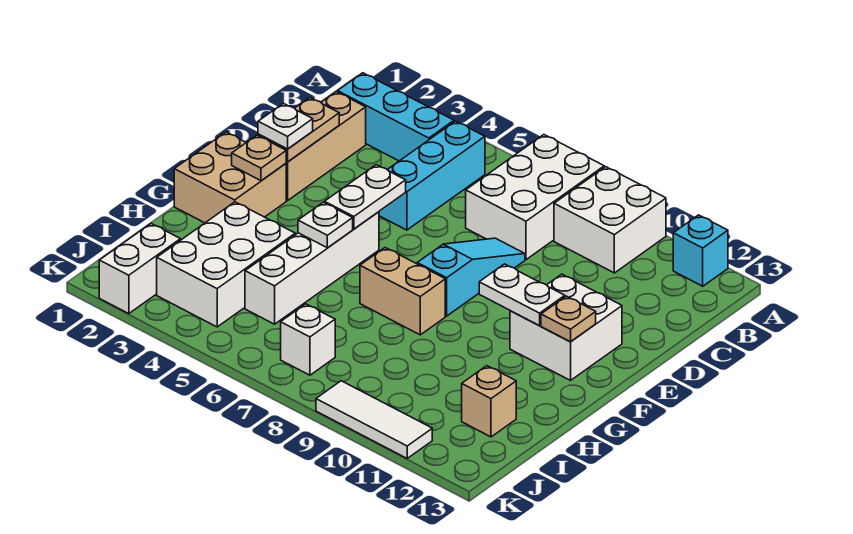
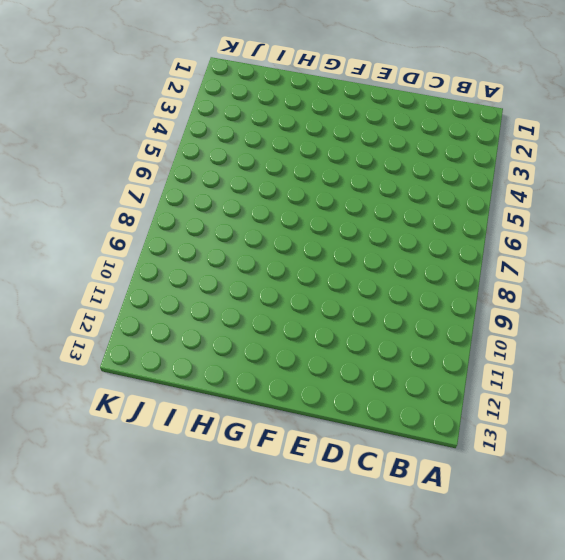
none -> white brick A7:C8 level 1
none -> white brick A9:B10 level 1
none -> cyan brick A12 level 1

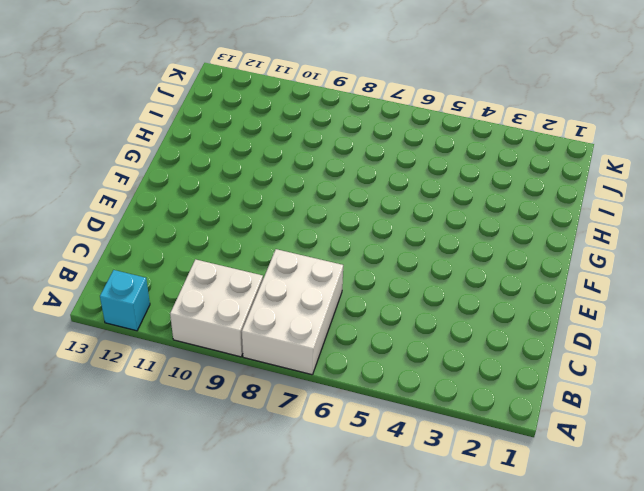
none -> cyan brick B2:B4 level 1
none -> cyan brick B5:D5 level 1
none -> tan brick C2:E2 level 1

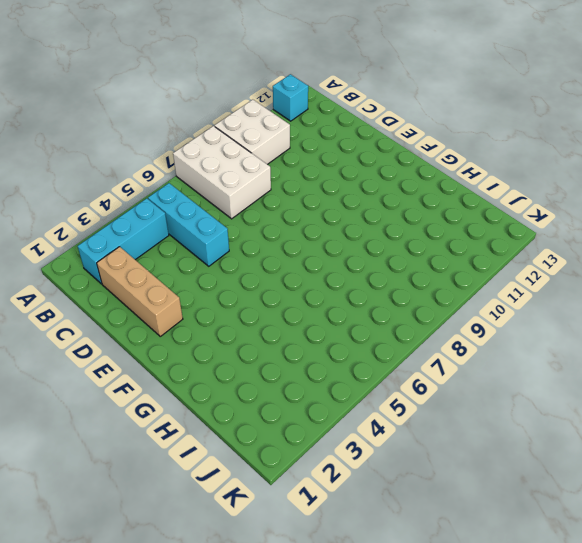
none -> cyan slope D8:F8 level 1 top F
none -> white brick E11:F12 level 1
none -> tan brick F1:G2 level 1

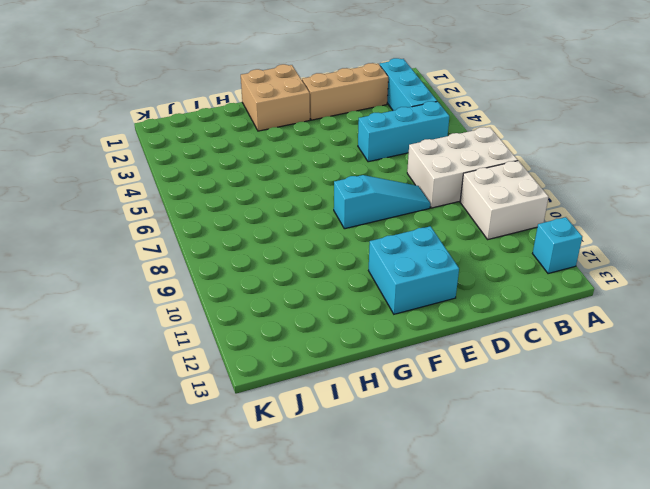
cyan brick E11:F12 level 1 -> white brick E11:F12 level 1
none -> white brick F5:I5 level 1
none -> tan brick G7:G8 level 1
none -> white brick H3:J4 level 1

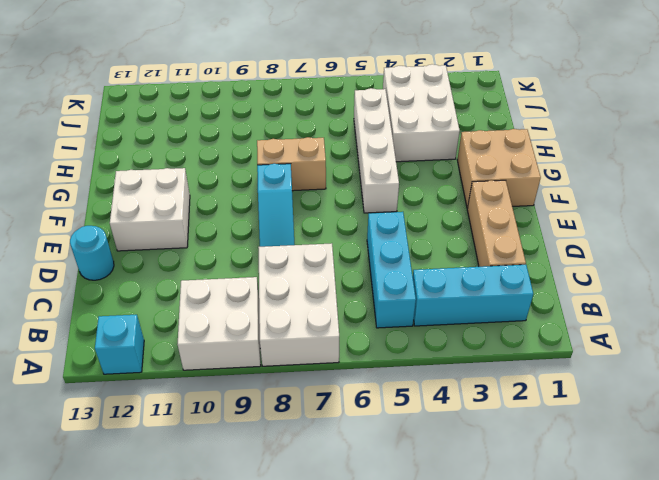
cyan round brick D13 level 1 -> none
none -> tan brick I12 level 1
none -> white brick J2:K2 level 1
none -> white brick J7 level 1

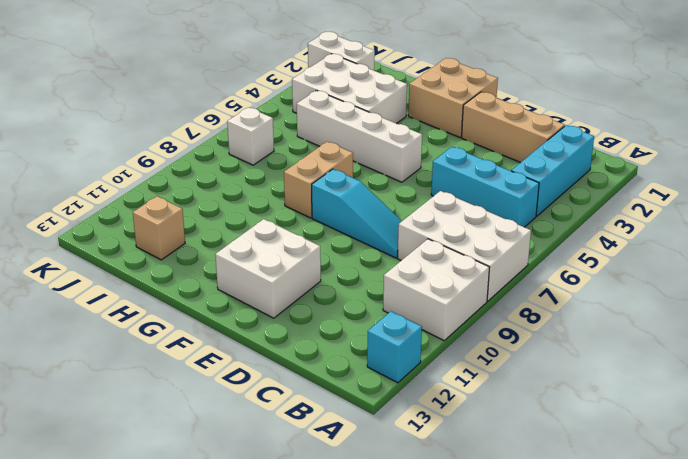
none -> white tile K9:K11 level 1
none -> tan plate D2:E2 level 2
none -> white plate E5:F5 level 2

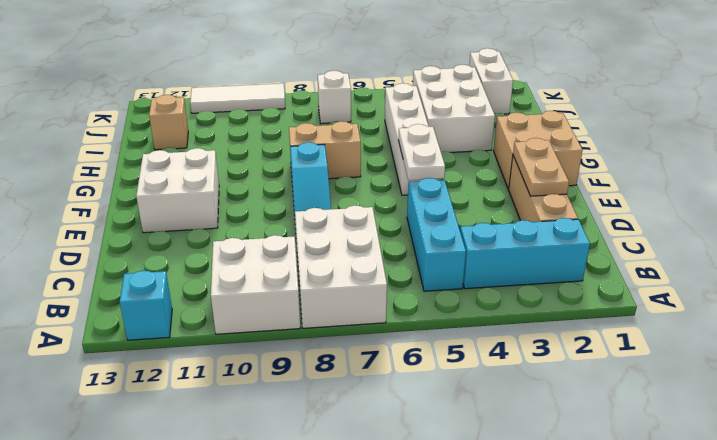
none -> tan plate F2 level 2
none -> white plate F10:F11 level 2
none -> tan plate F12 level 2

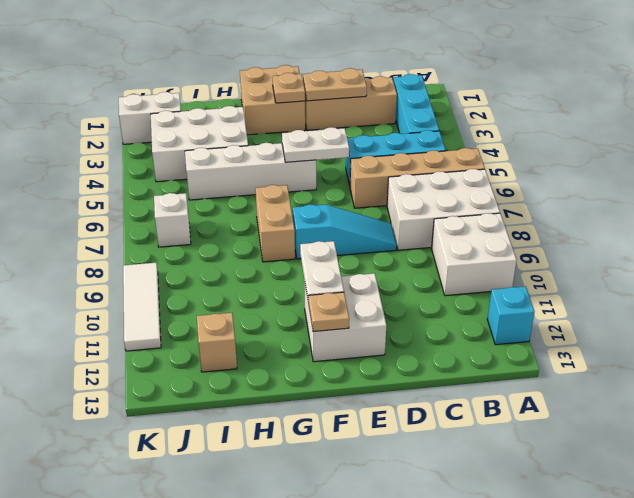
tan brick A6:D6 level 1 -> none
none -> white plate G5 level 2
none -> white plate E2 level 3

